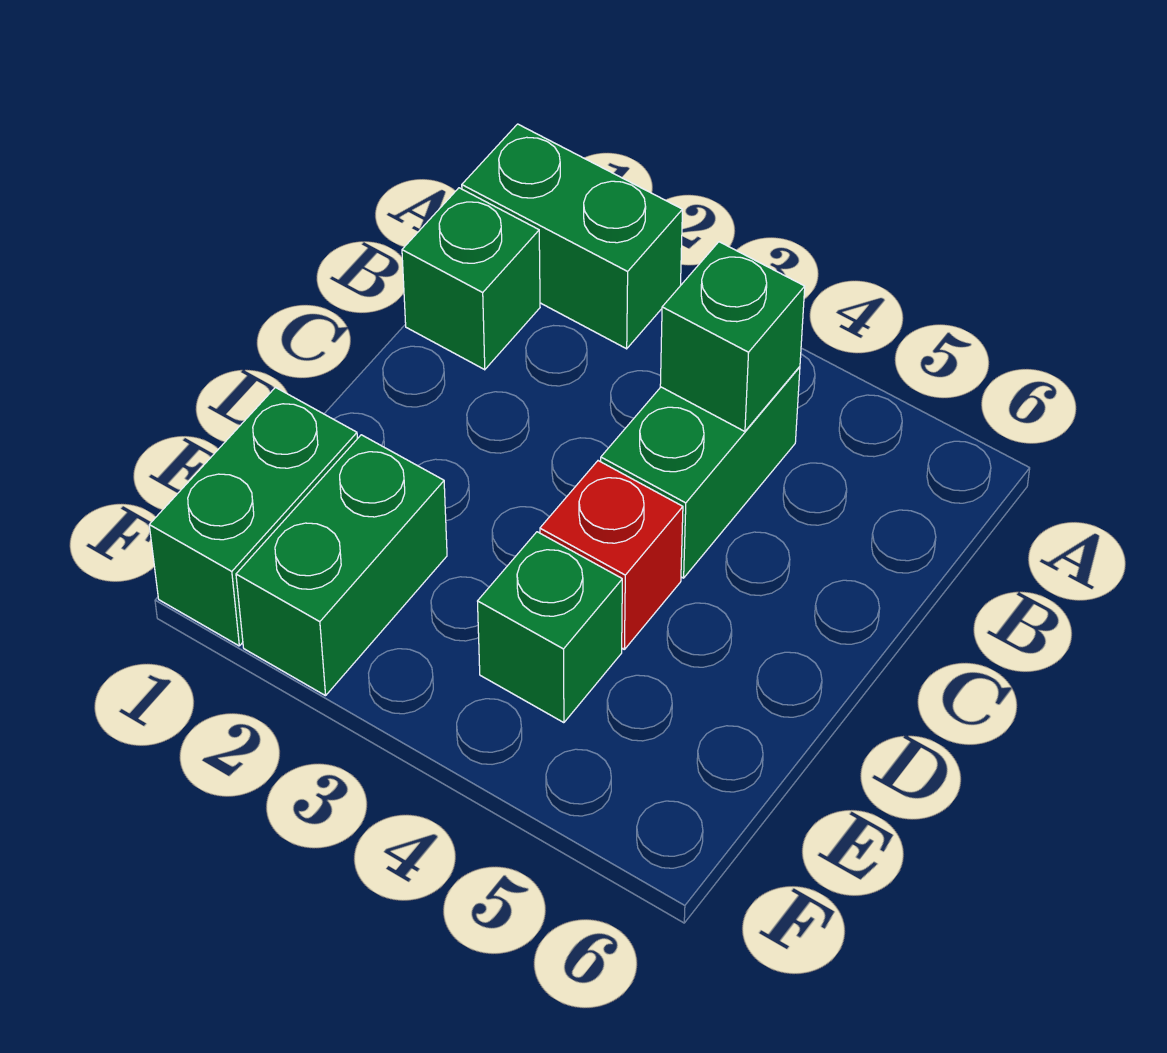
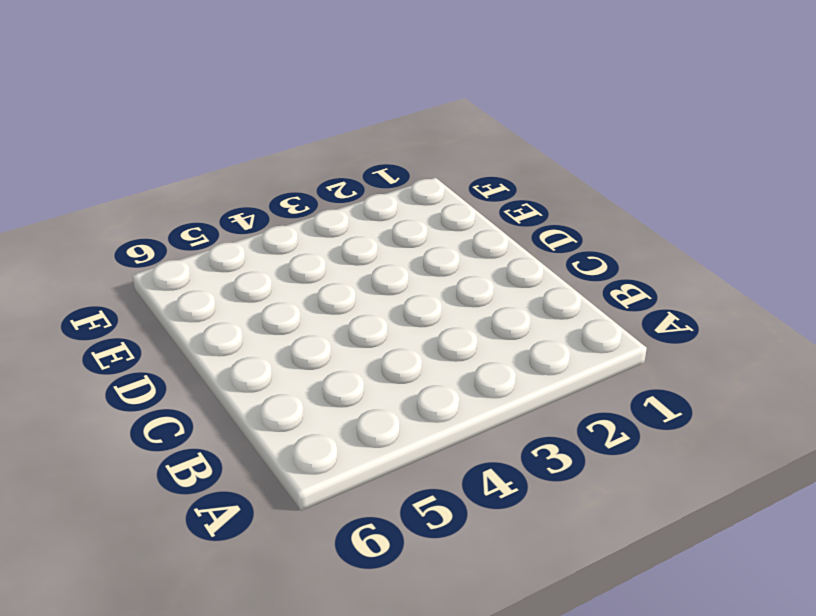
none -> green brick A1:A2 level 1
none -> green brick B1 level 1

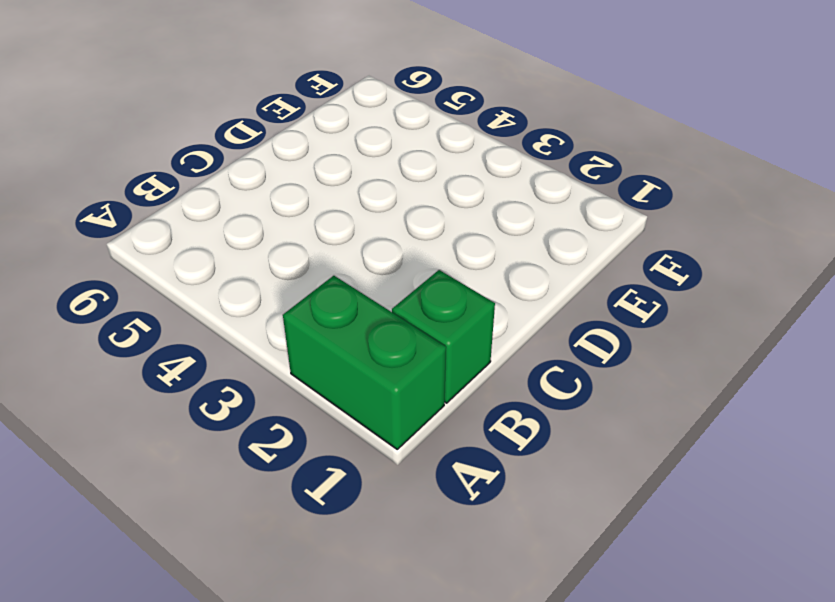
none -> green brick B4:C4 level 1
none -> red brick D4 level 1

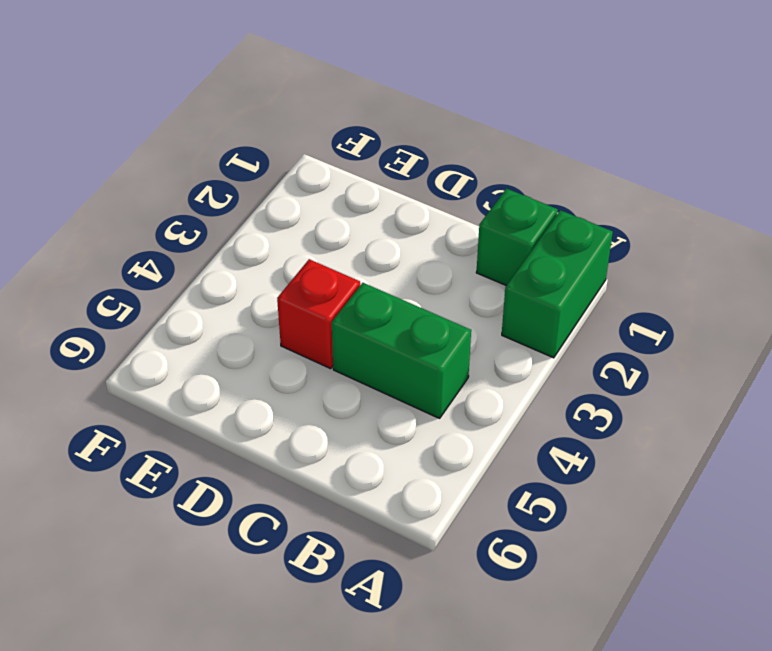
none -> green brick E1:F1 level 1
none -> green brick E2:F2 level 1

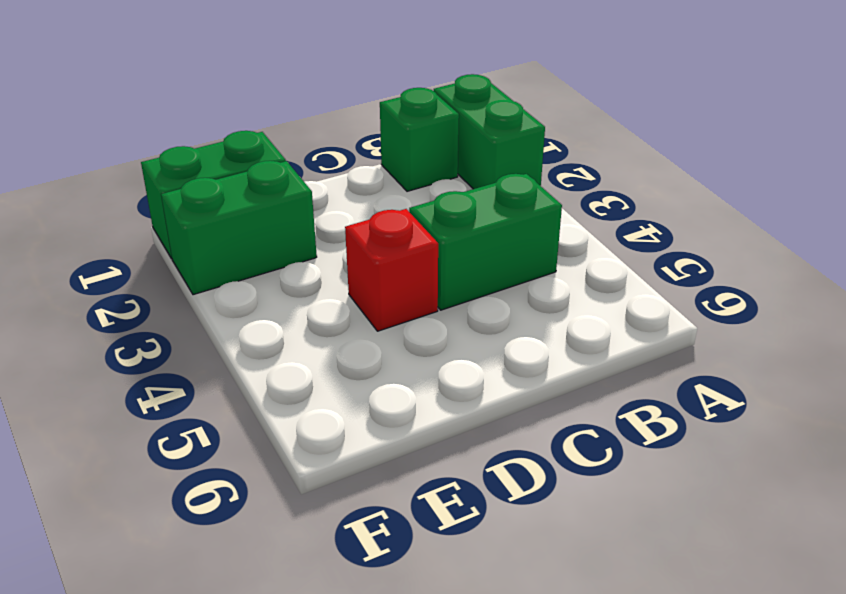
none -> green brick E4 level 1
none -> green brick B4 level 2

